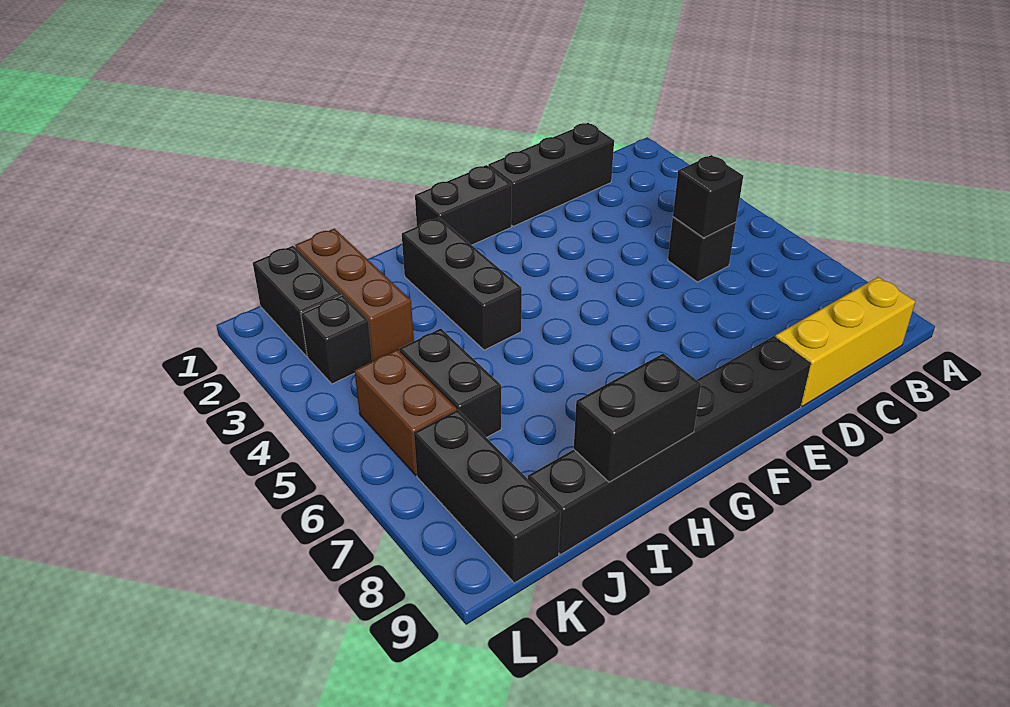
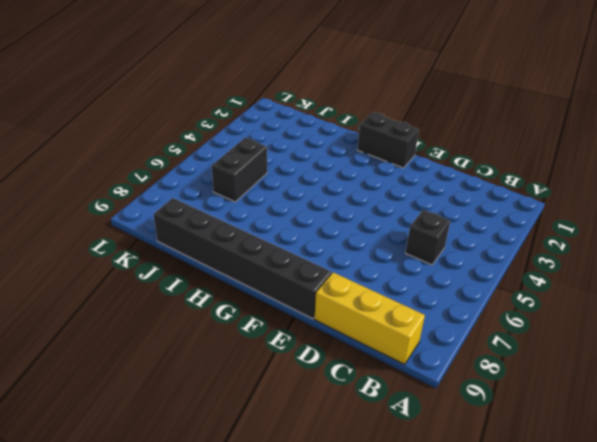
none -> black brick C1:E1 level 1
none -> black brick H2:H4 level 1
none -> brown brick J1:J3 level 1

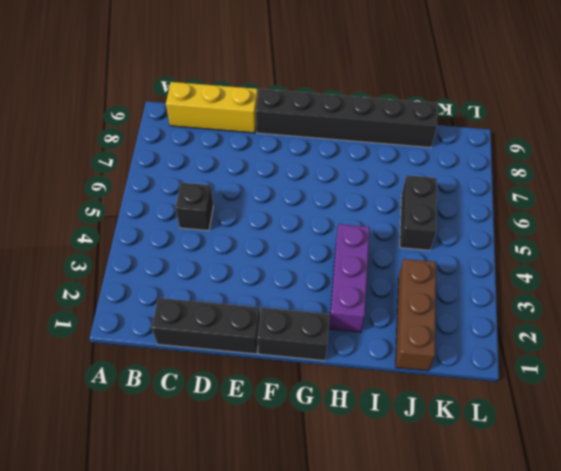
purple brick H2:H4 level 1 -> black brick H2:H4 level 1
none -> black brick K1:K2 level 1
none -> black brick K3 level 1
none -> brown brick K5:K6 level 1

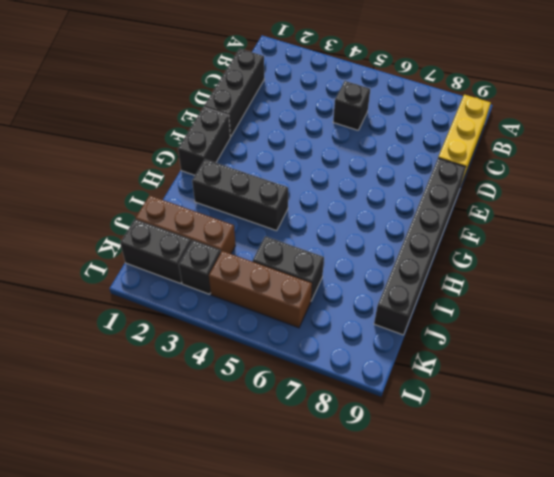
brown brick K4:K6 level 1 -> brown brick K5:K6 level 1
none -> black brick K7:K9 level 1
none -> black brick C5 level 2
none -> black brick H9:I9 level 2

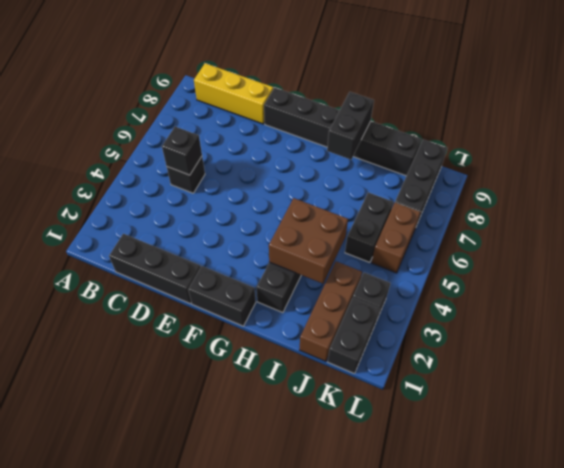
brown brick H3:I4 level 2 -> none
black brick H8:H9 level 2 -> black brick H9:I9 level 2

